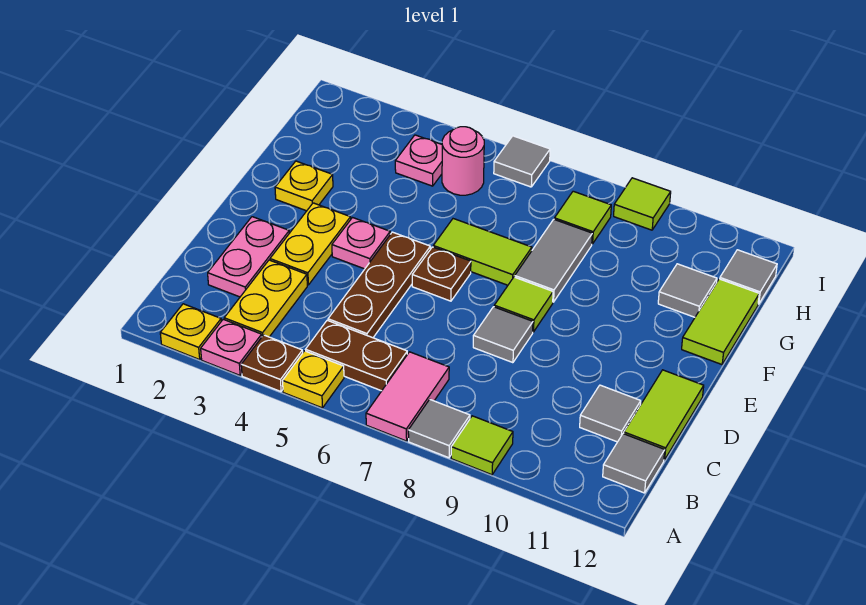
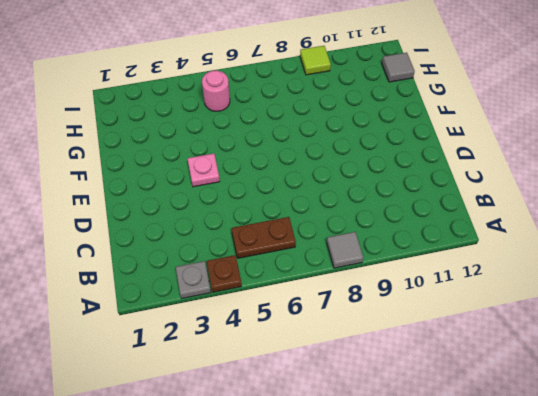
grey plate A3 level 1 -> pink plate A3 level 1
none -> yellow plate A2 level 1
none -> yellow plate A5 level 1
none -> pink tile A7:B7 level 1
none -> lime tile A9 level 1

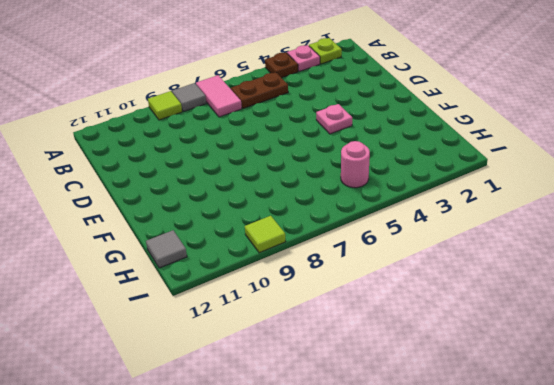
lime plate A2 level 1 -> yellow plate A2 level 1
none -> yellow plate A5 level 1
none -> yellow plate B3:C3 level 1
none -> grey tile B12 level 1
none -> pink plate C2:D2 level 1

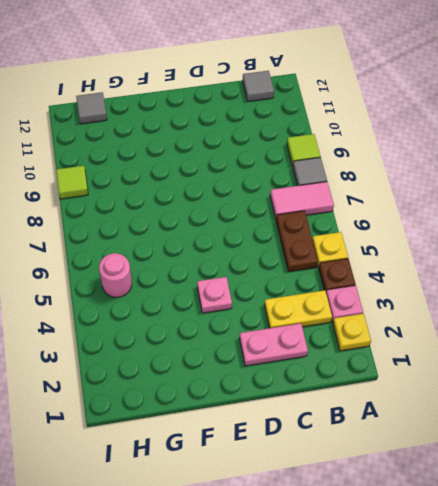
none -> brown plate C5:E5 level 1
none -> grey tile C11 level 1
none -> lime tile C12:D12 level 1
none -> yellow plate D3:E3 level 1

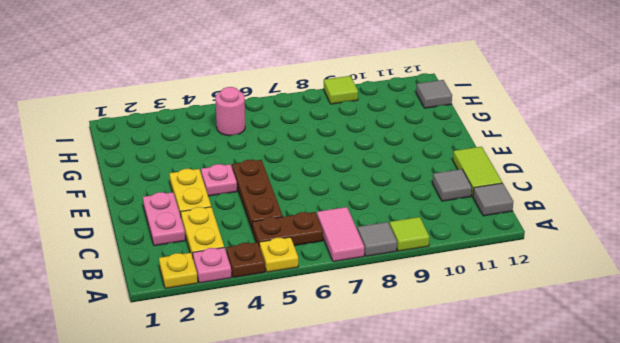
none -> grey tile D8 level 1
none -> brown plate E6 level 1
none -> lime tile E8 level 1
none -> yellow plate F2 level 1

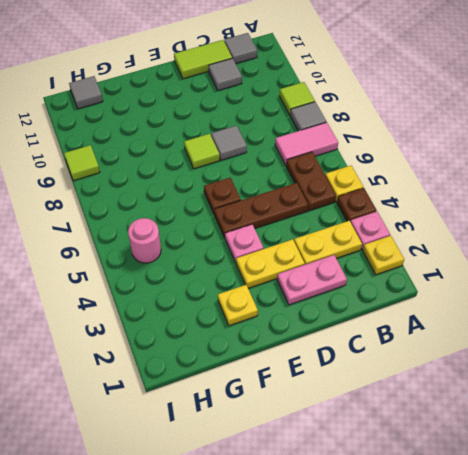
none -> lime tile F6:F7 level 1
none -> grey tile F8:G8 level 1
none -> lime tile F12:G12 level 1
none -> grey tile G11 level 1

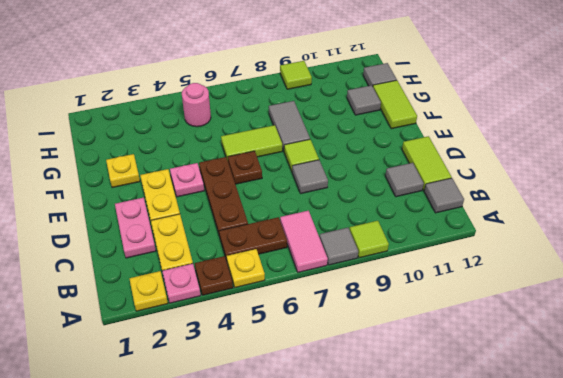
none -> pink plate H4 level 1
none -> lime tile H8 level 1
none -> grey tile I6 level 1

